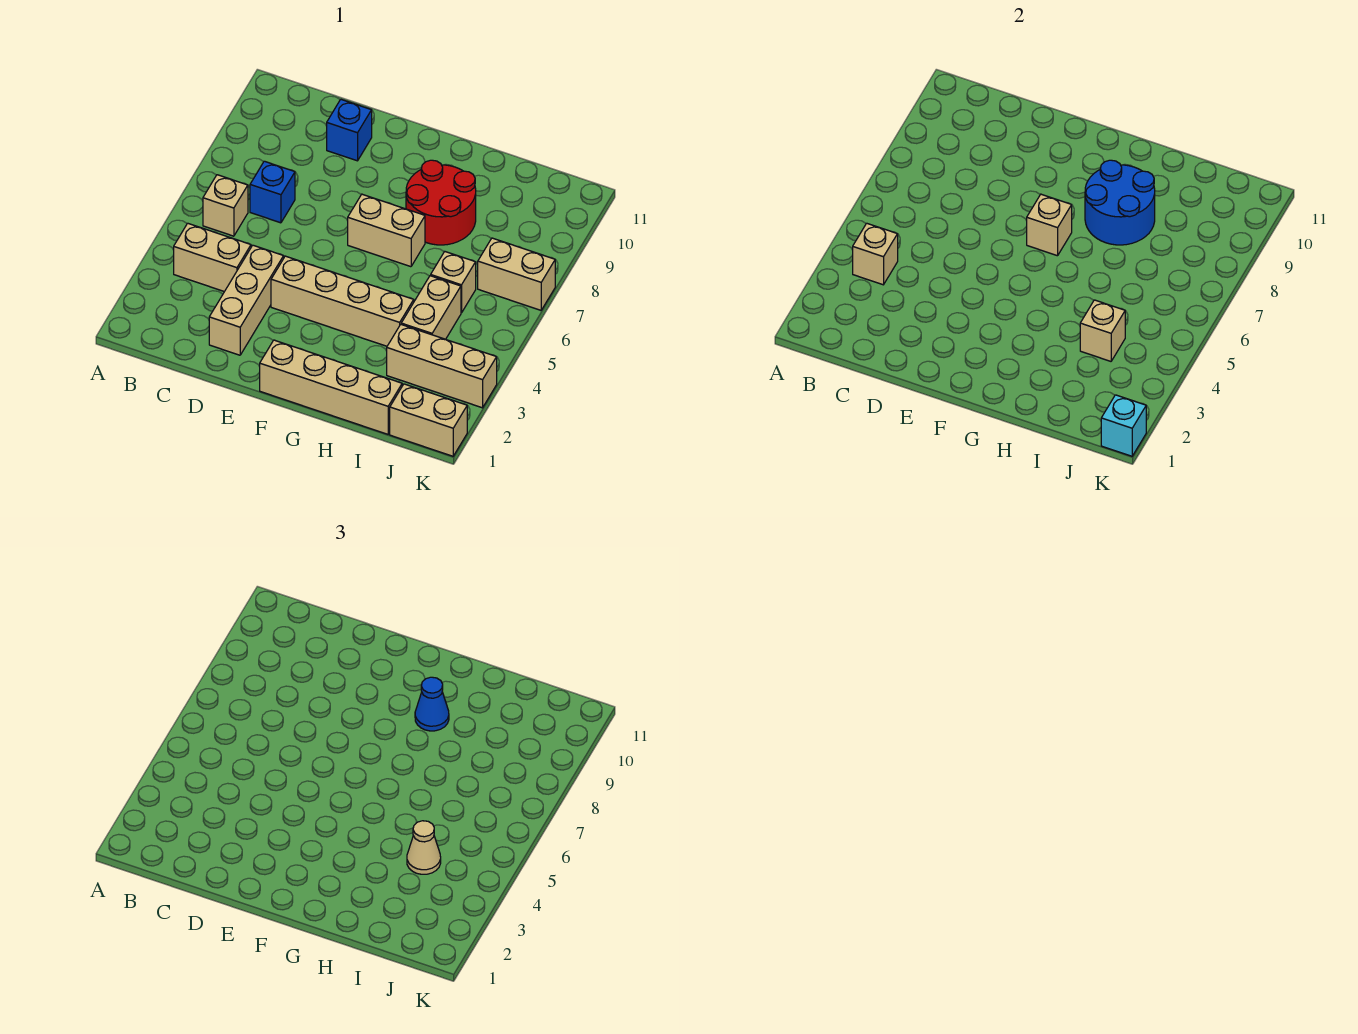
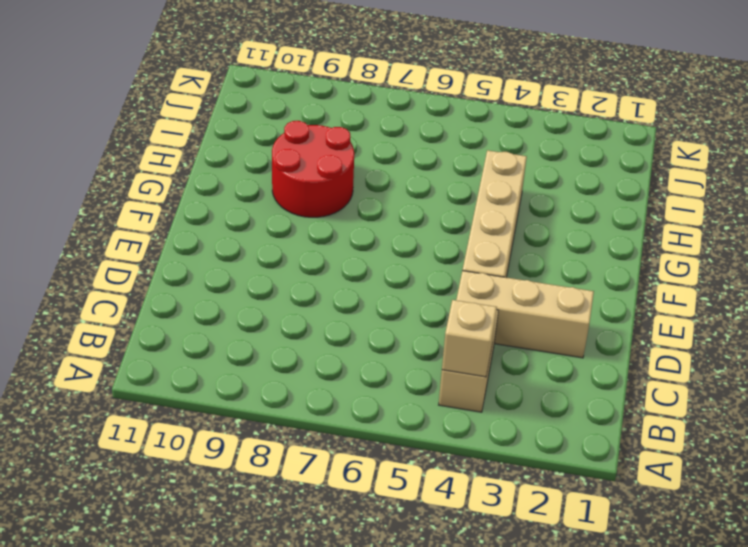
none -> tan brick B6 level 1
none -> blue brick C7 level 1
none -> blue brick D10 level 1

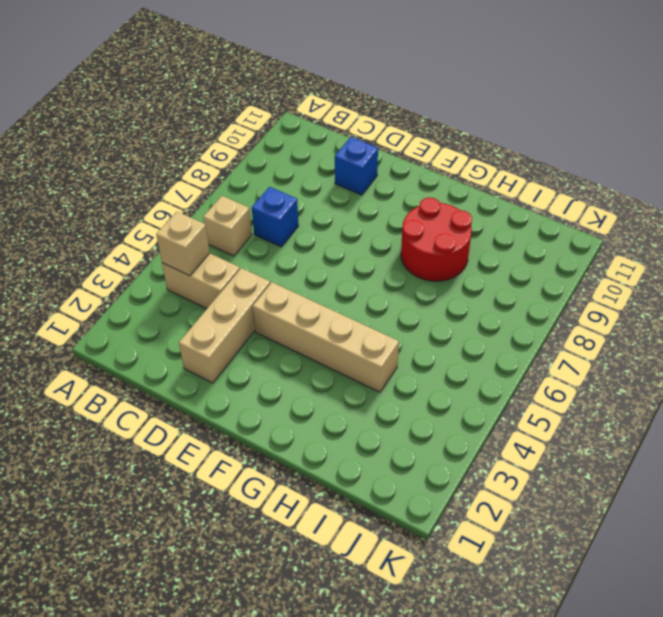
none -> tan brick F1:I1 level 1
none -> tan brick F7:G7 level 1
none -> tan brick I3:K3 level 1

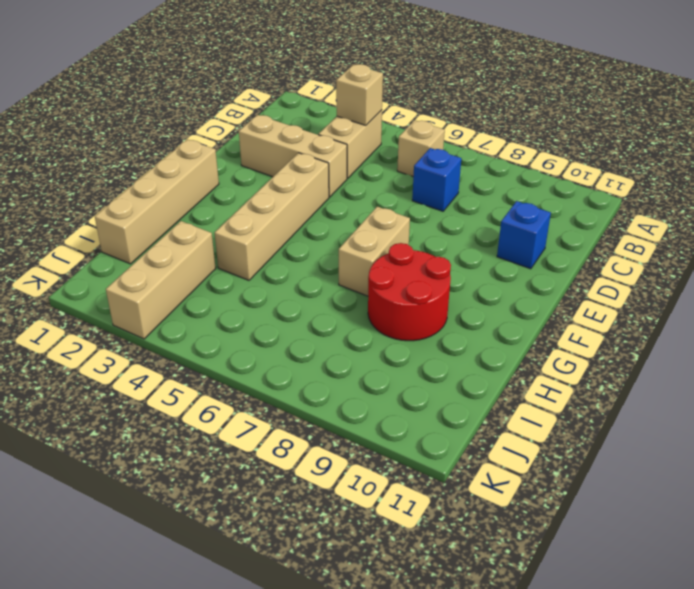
none -> tan brick I4:I5 level 1
none -> tan brick I6 level 1
none -> tan brick J1:K1 level 1

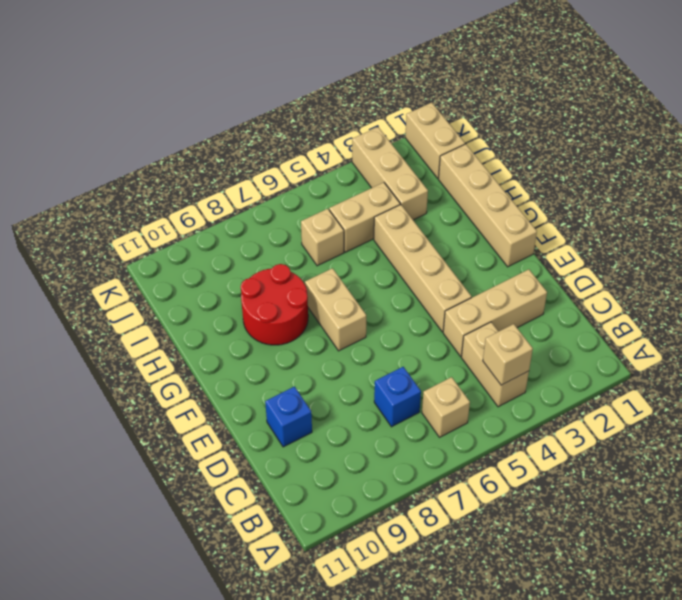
none -> tan brick J7:K7 level 1
none -> tan brick F7 level 2
none -> blue round brick G8:H9 level 2

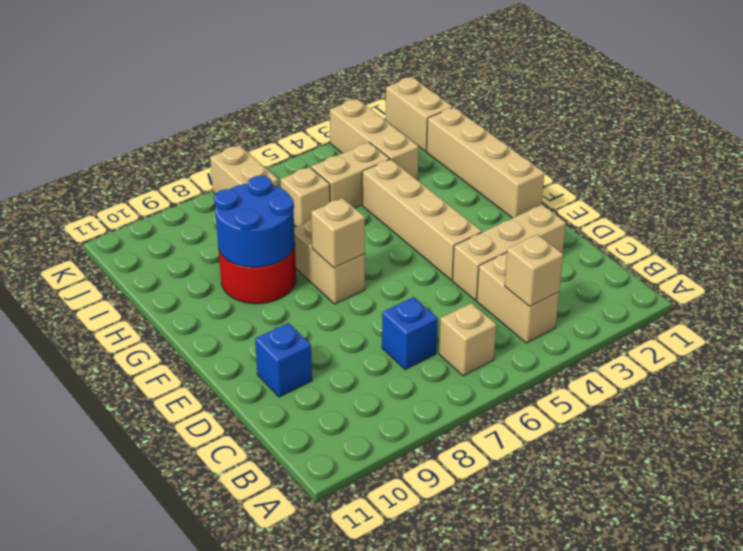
none -> tan brick I4 level 2
none -> cyan brick K1 level 2
none -> blue cone G9 level 3

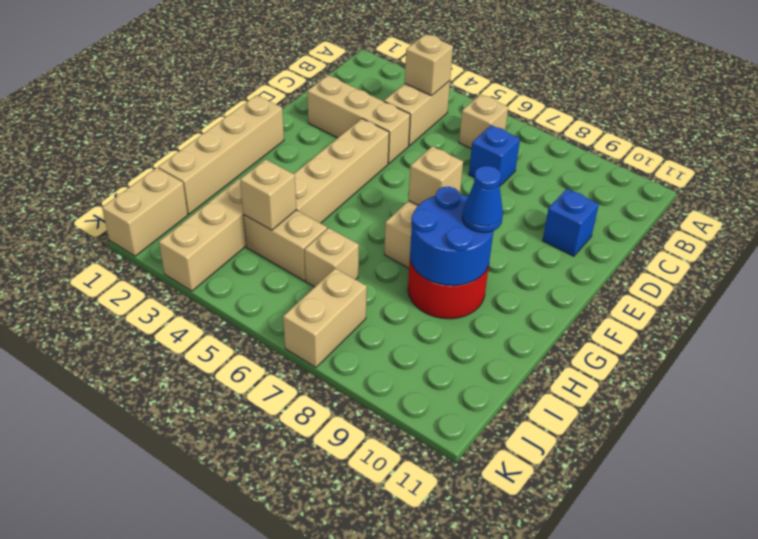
none -> cyan brick K1 level 2
none -> tan cone I4 level 3

